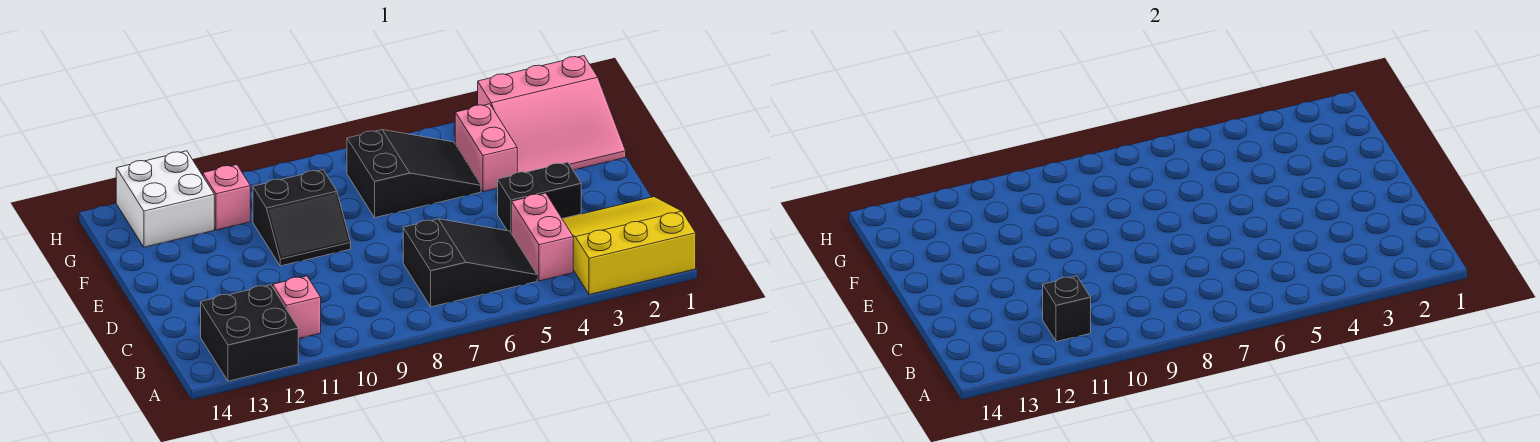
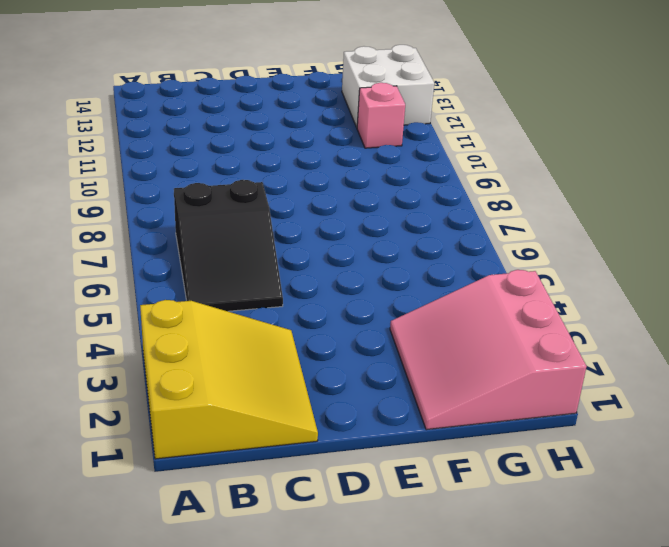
none -> black brick A12:B13 level 1
none -> pink brick B4:C4 level 1
none -> pink brick B11 level 1

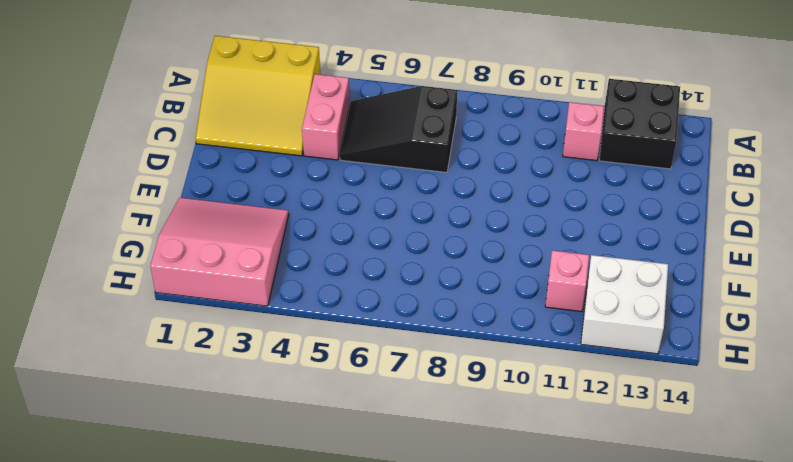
none -> black brick D3:D4 level 1
none -> black slope E9:F10 level 1 top F
none -> pink brick F4:G4 level 1

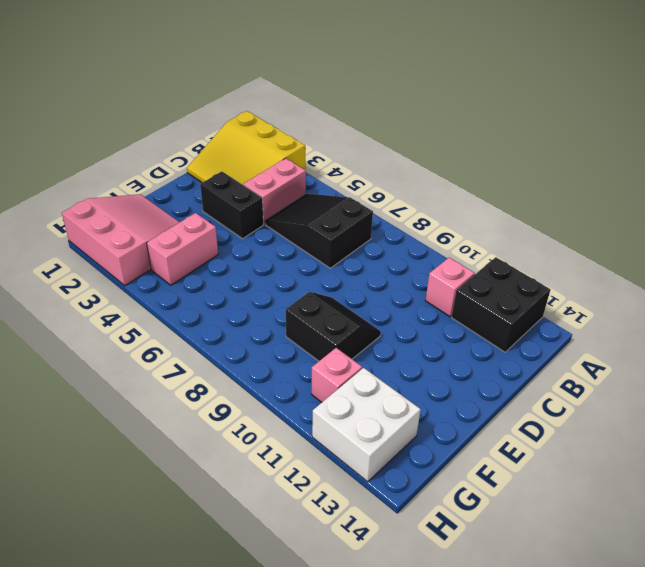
none -> black slope F5:G7 level 1 top 7
none -> black brick B11 level 2

